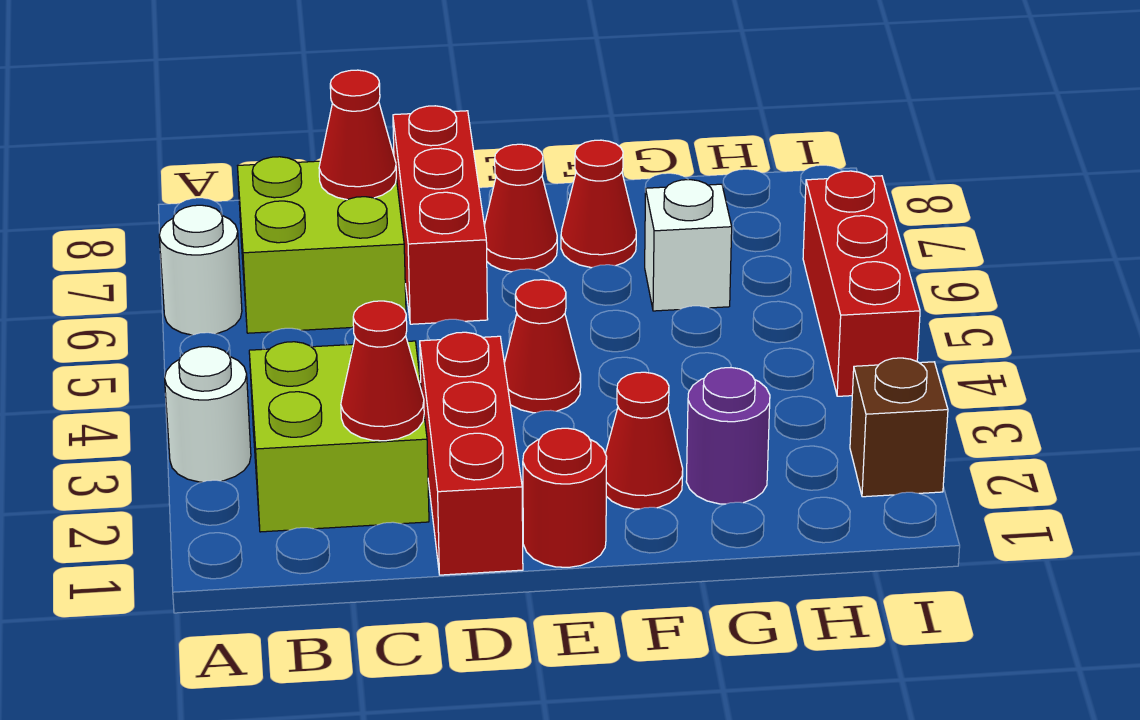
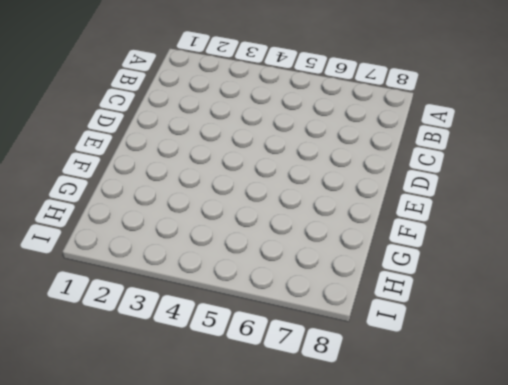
none -> white round brick A3 level 1
none -> white round brick A6 level 1
none -> lime brick B2:C3 level 1

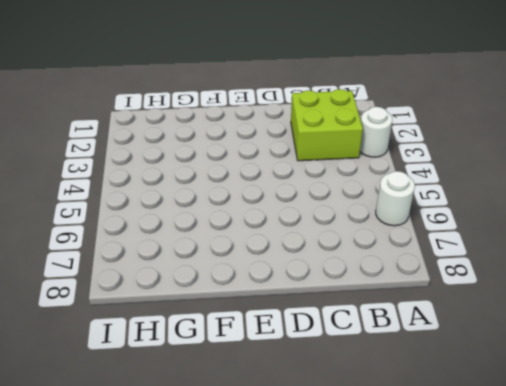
none -> lime brick B6:C7 level 1
none -> red brick D1:D3 level 1
none -> red brick D6:D8 level 1

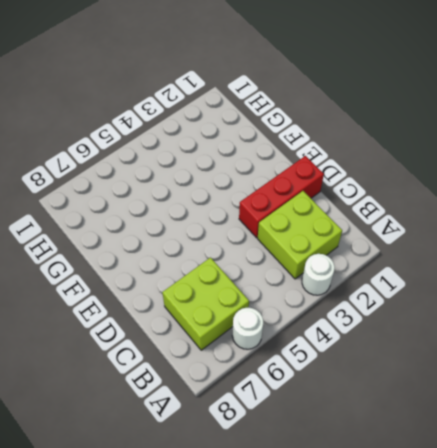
none -> red brick D6:D8 level 1
none -> red round brick E1 level 1
none -> red cone E4 level 1

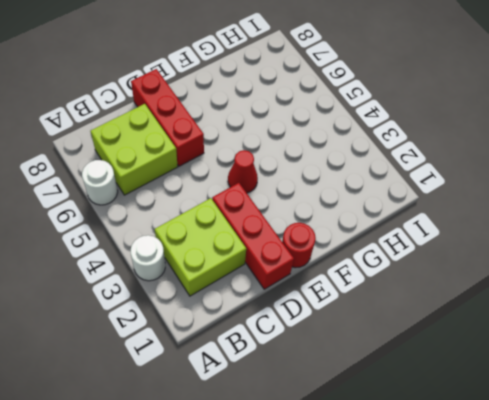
none -> red cone E7 level 1
none -> red cone F2 level 1
none -> red cone F7 level 1

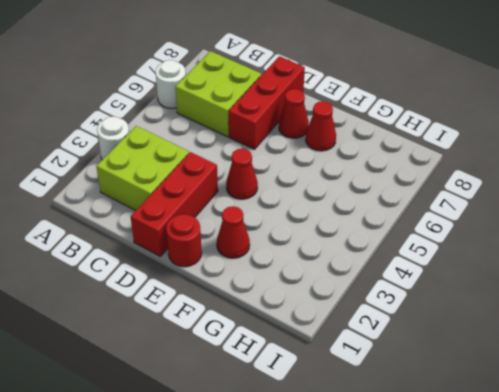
none -> purple round brick G2 level 1
none -> white brick G6 level 1
none -> brown brick I2 level 1

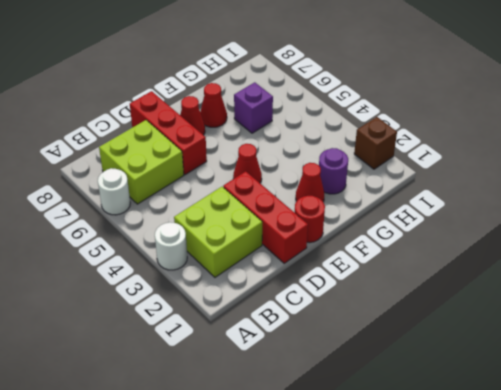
purple brick G6 level 1 -> white brick G6 level 1
none -> red brick I4:I6 level 1
none -> red cone C2 level 2
none -> red cone C7 level 2

